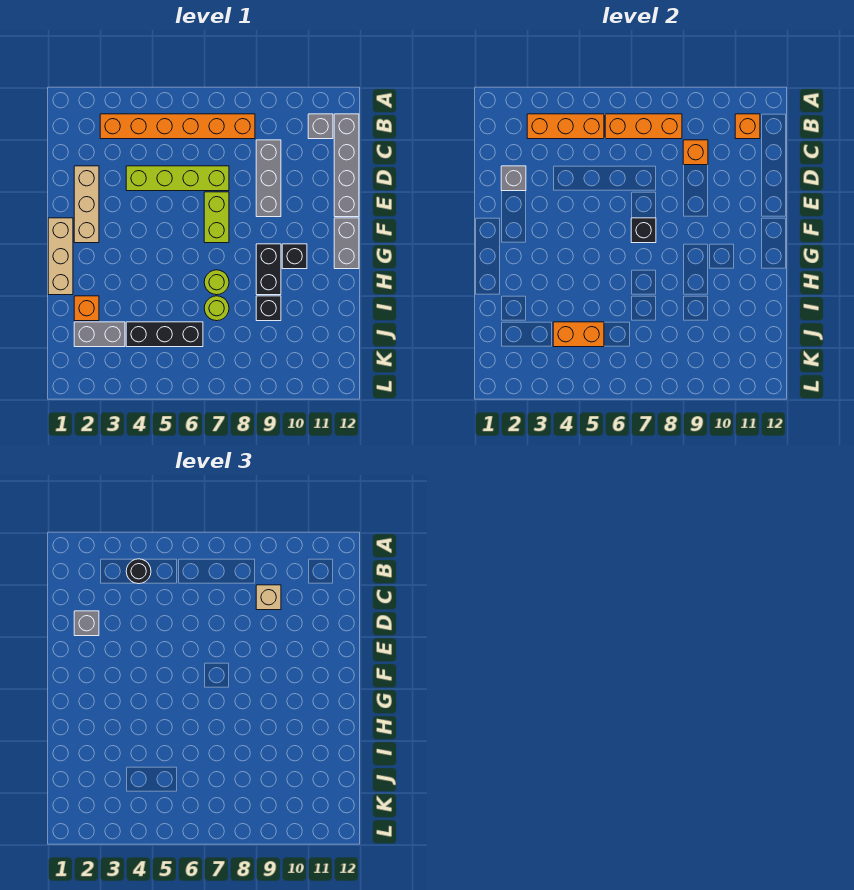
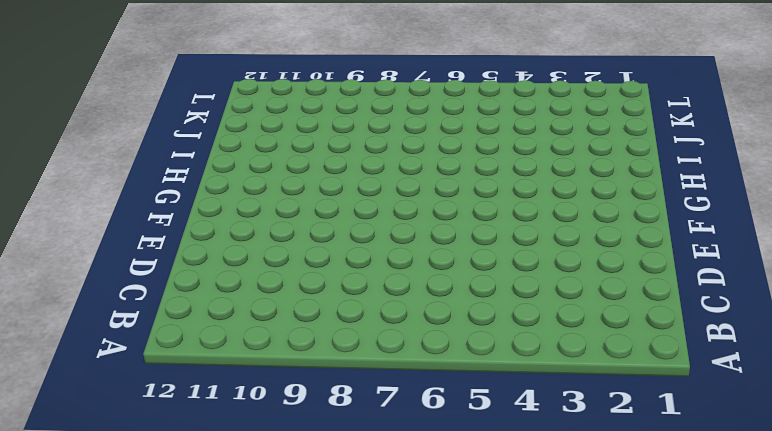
none -> orange brick B3:B8 level 1
none -> grey brick B11 level 1
none -> grey brick B12:E12 level 1

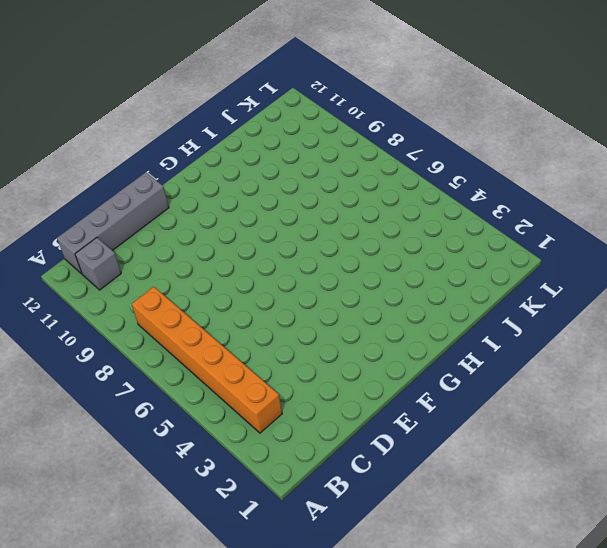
none -> grey brick C9:E9 level 1
none -> tan brick D2:F2 level 1
none -> lime brick D4:D7 level 1

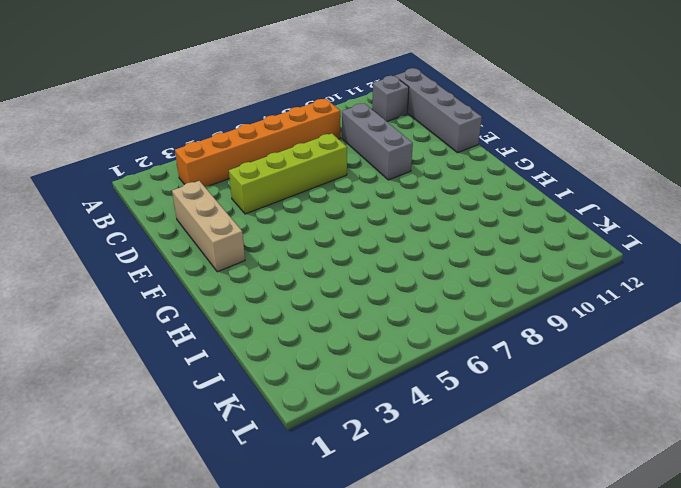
none -> lime brick E7:F7 level 1
none -> tan brick F1:H1 level 1
none -> grey brick F12:G12 level 1

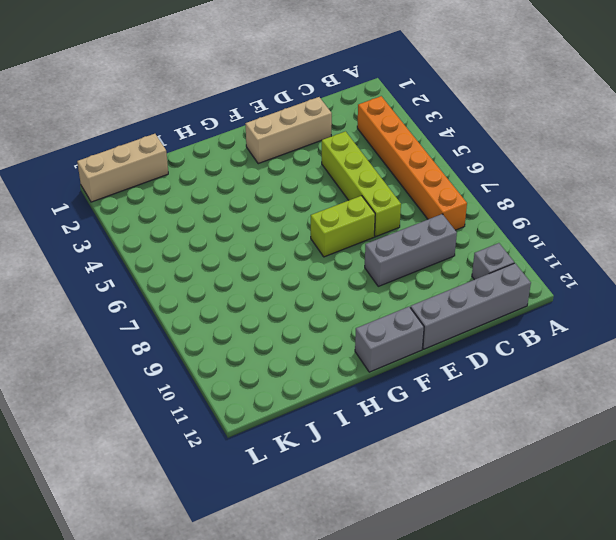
tan brick J1:L1 level 1 -> tan brick F1:H1 level 1
none -> black brick G9:H9 level 1
none -> black brick G10 level 1
none -> lime round brick H7 level 1

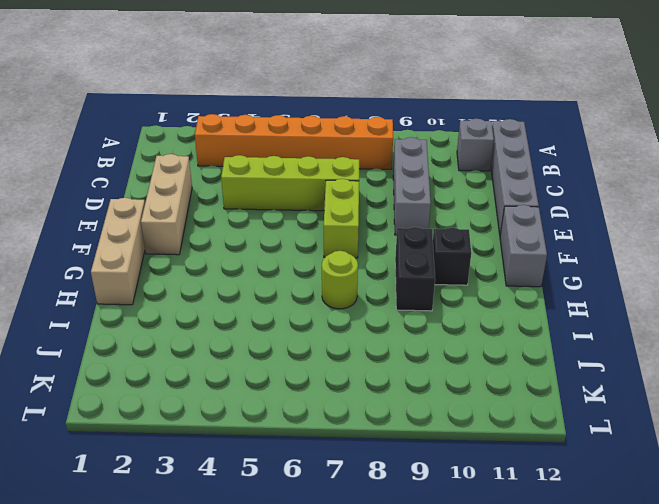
none -> orange brick I2 level 1
none -> lime round brick I7 level 1
none -> black brick I9 level 1

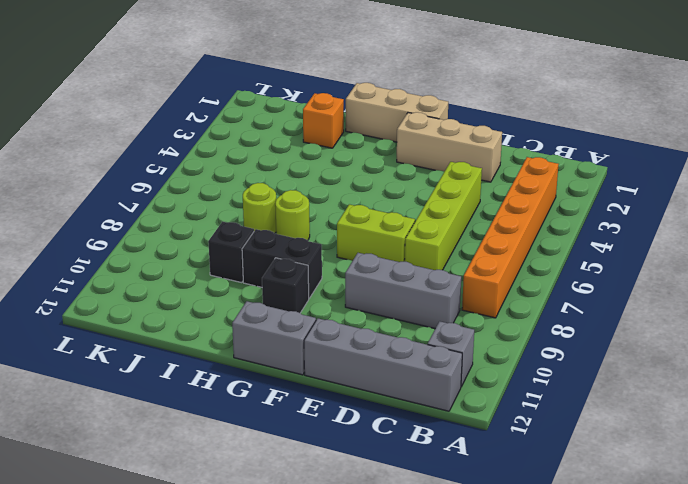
none -> grey brick J2:J3 level 1
none -> black brick J4:J6 level 1
none -> orange brick B3:B5 level 2

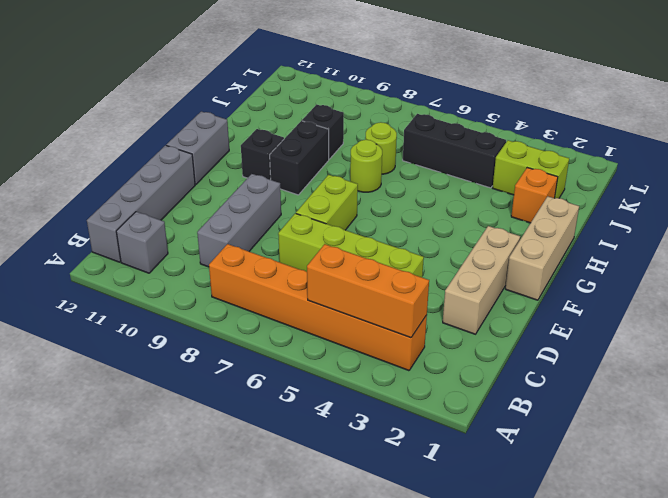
lime brick J2:J3 level 1 -> grey brick J2:J3 level 1
none -> orange brick B6:B8 level 2
none -> orange brick B11 level 2
none -> orange brick C9 level 2

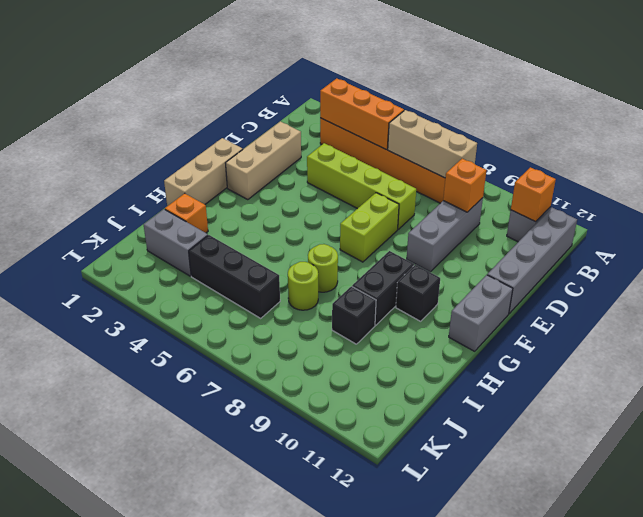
tan brick B6:B8 level 2 -> orange brick B6:B8 level 2
none -> grey brick D2 level 2
none -> black brick F7 level 2
none -> orange brick J4:J5 level 2

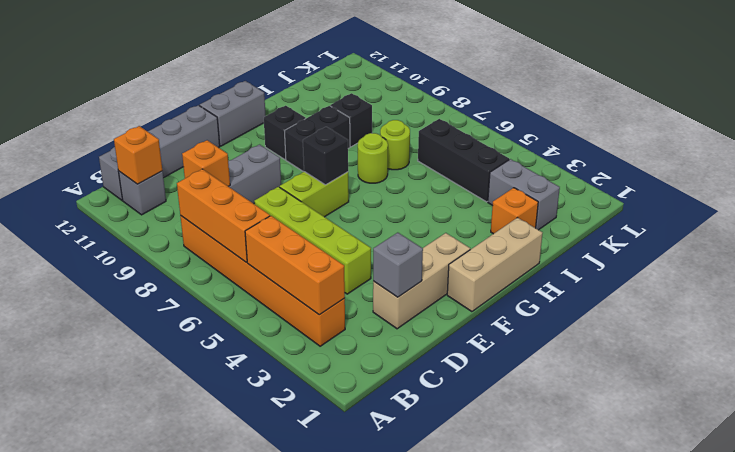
none -> orange brick J4:J5 level 2
none -> black round brick B4 level 3
none -> tan brick C9 level 3

